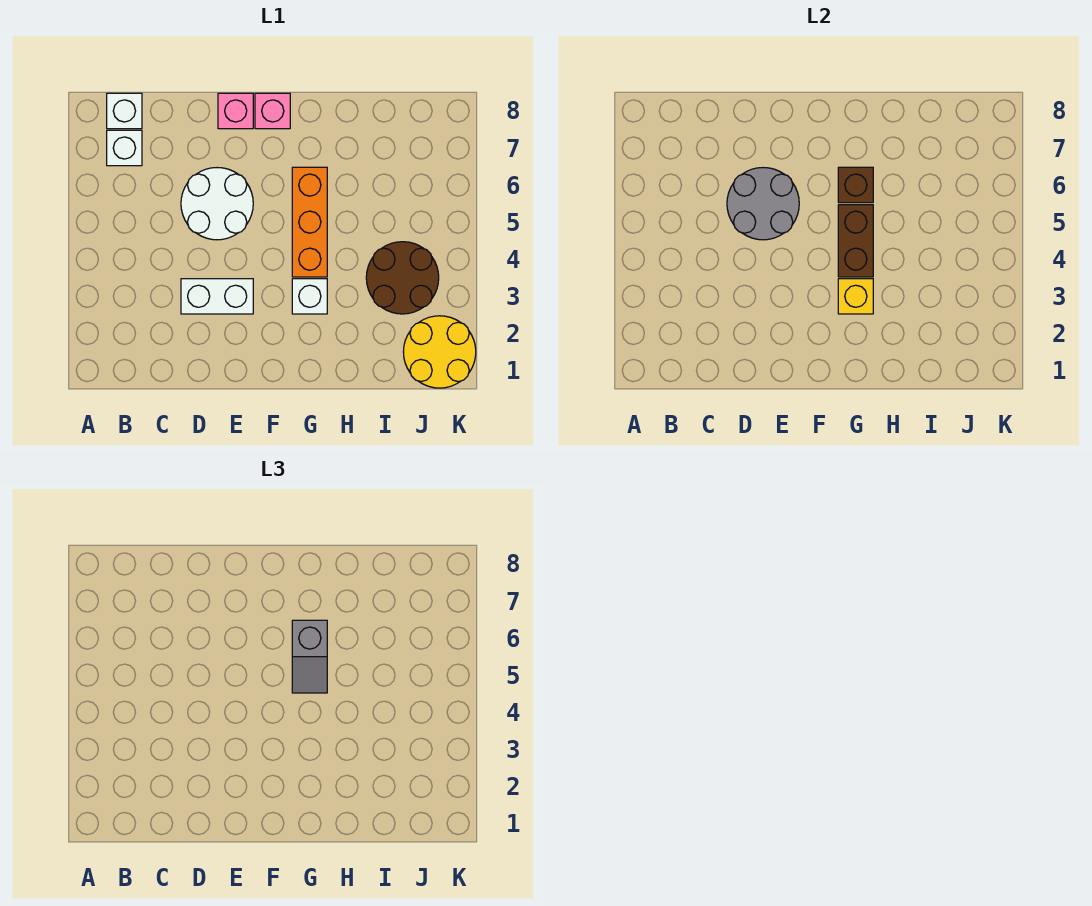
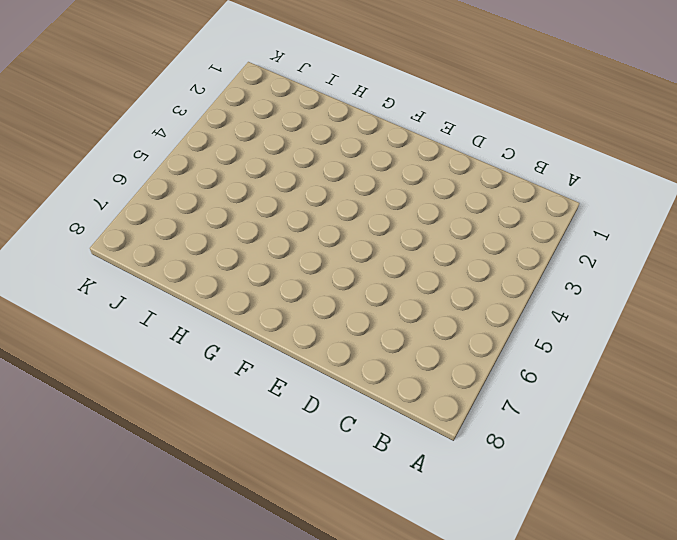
none -> white brick B7 level 1
none -> white brick B8 level 1
none -> white brick D3:E3 level 1

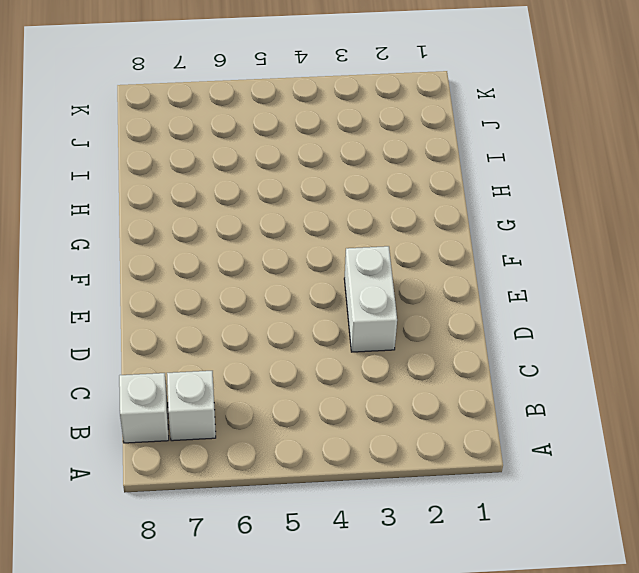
none -> white round brick D5:E6 level 1
none -> pink brick E8 level 1
none -> pink brick F8 level 1

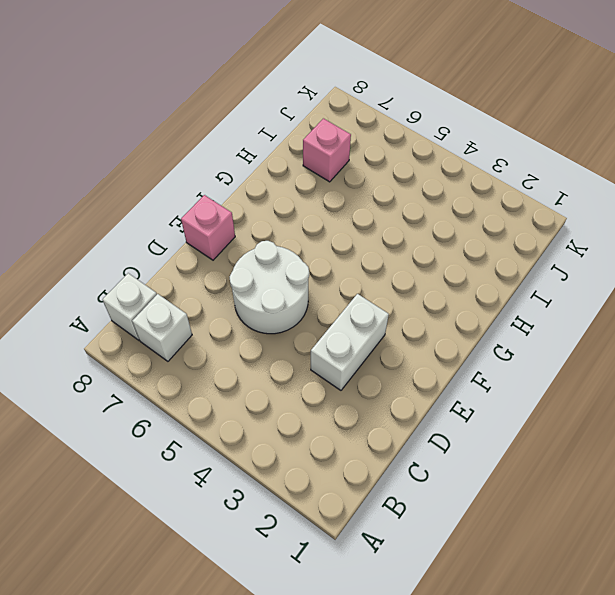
pink brick I7 level 1 -> pink brick F8 level 1
none -> white brick G3 level 1
none -> orange brick G4:G6 level 1
none -> brown round brick I3:J4 level 1

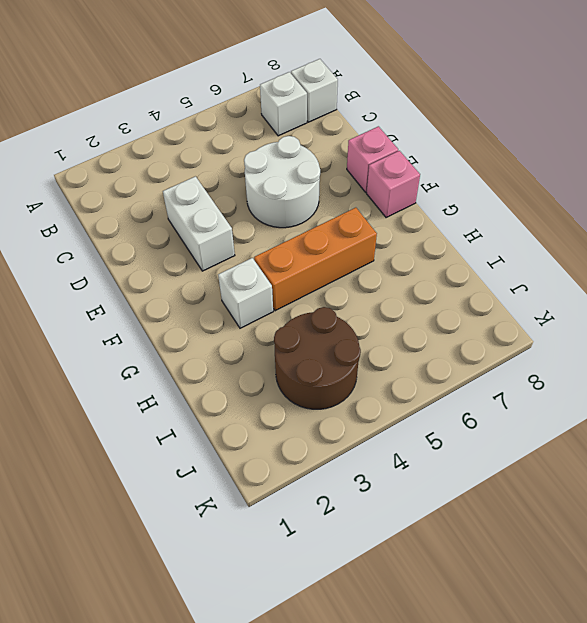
none -> yellow round brick J1:K2 level 1
none -> grey round brick D5:E6 level 2
none -> yellow brick G3 level 2

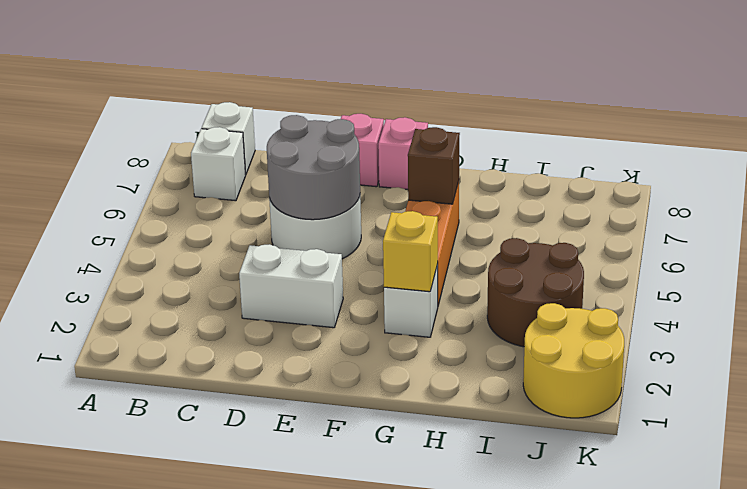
none -> brown brick G4:G5 level 2
none -> grey slope G5:G6 level 3 top 6

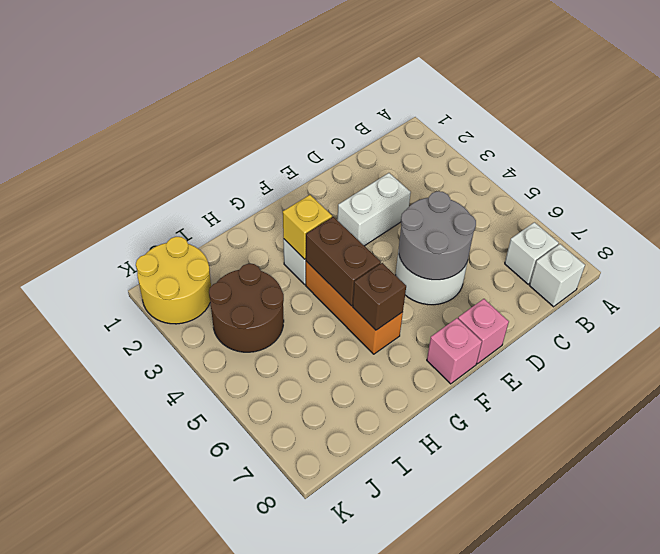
none -> grey slope G5:G6 level 3 top 6

